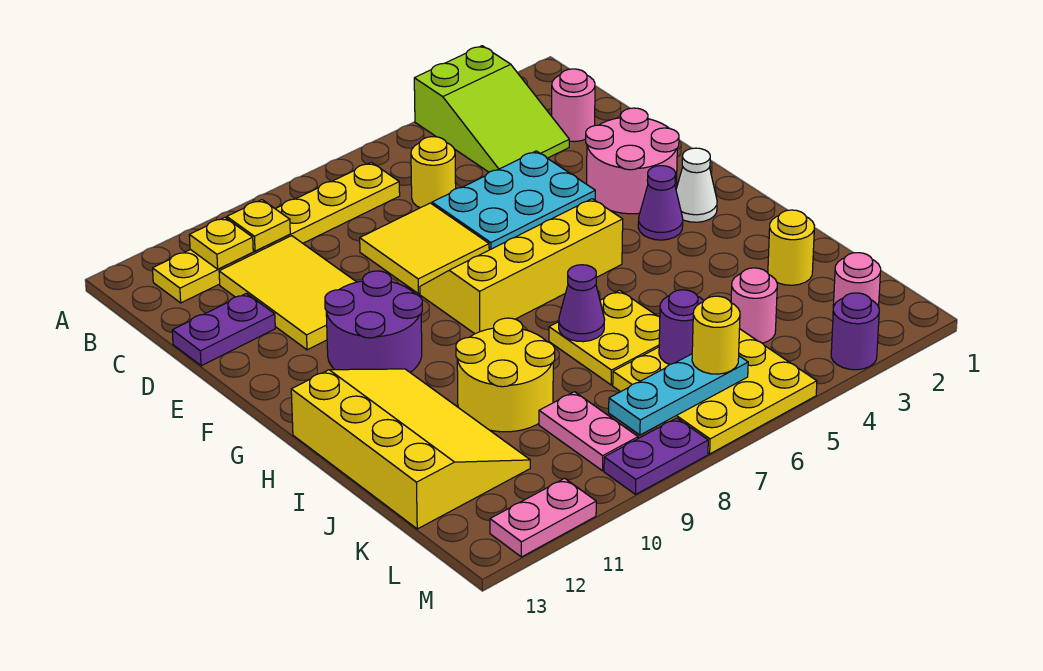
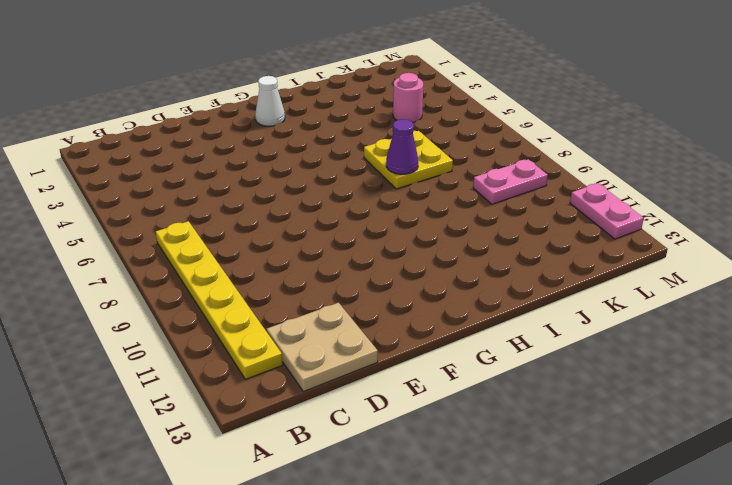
tan plate C12:D13 level 1 -> purple plate D12:D13 level 1
none -> lime slope A3:C4 level 1 top A
none -> pink round brick C2 level 1
none -> yellow round brick C6 level 1
none -> yellow tile C10:E11 level 1

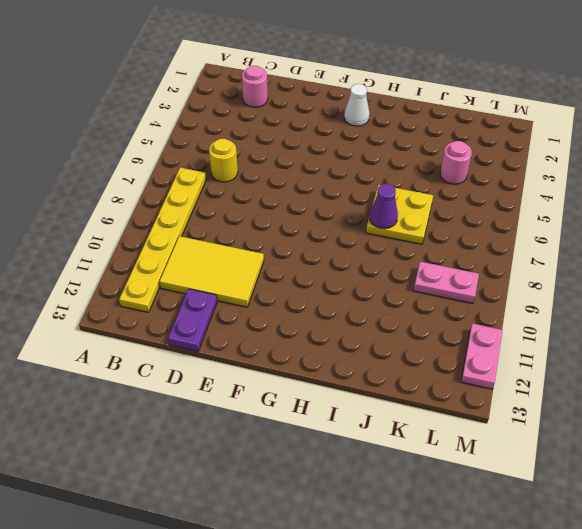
none -> lime slope A3:C4 level 1 top A
none -> cyan plate D4:E6 level 1
none -> yellow tile D7:E8 level 1
none -> pink round brick E2:F3 level 1

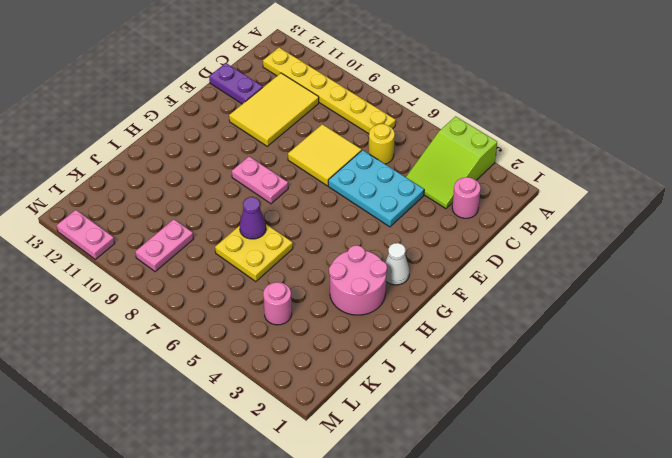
pink plate G8:G9 level 1 -> yellow slope F5:G8 level 1 top G
pink round brick H2:I3 level 1 -> pink round brick E2:F3 level 1
none -> purple round brick F10:G11 level 1
none -> purple cone G3 level 1
none -> yellow slope H11:K13 level 1 top 13
none -> yellow round brick I9:J10 level 1

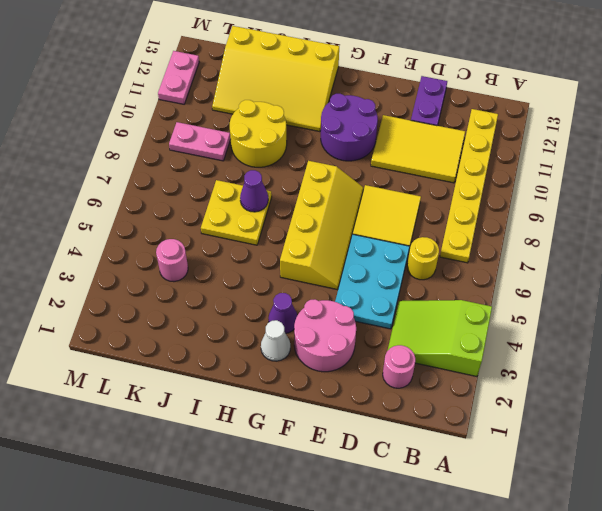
none -> yellow round brick J2 level 1
none -> yellow plate K5:M7 level 1
none -> pink round brick L2 level 1
none -> purple round brick M3 level 1

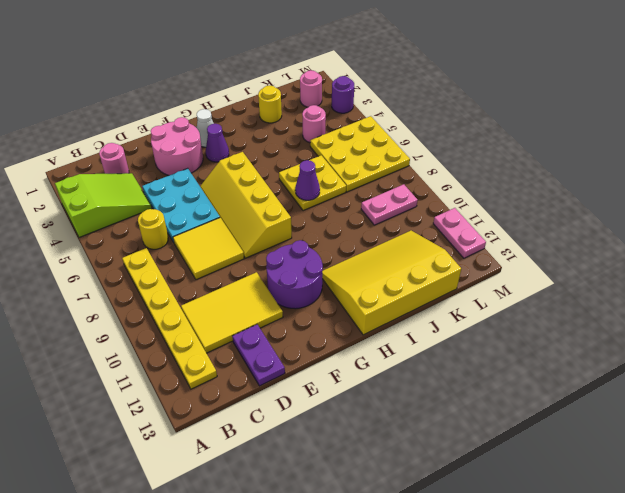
none -> yellow round brick I9:J10 level 1
none -> purple plate M8:M9 level 1
none -> yellow plate B10 level 2
none -> yellow plate B11 level 2

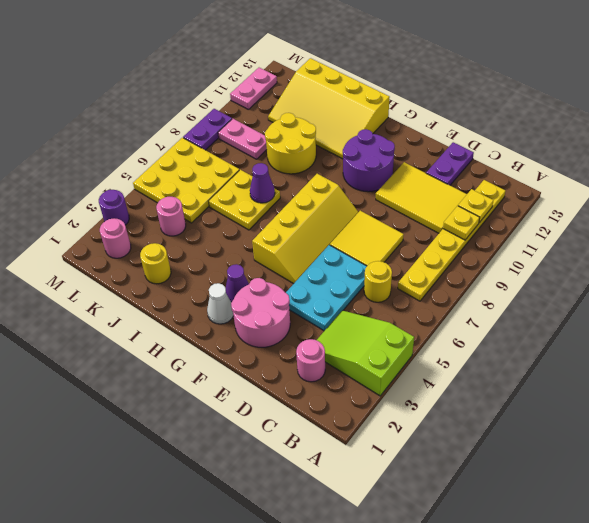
none -> purple round brick K6 level 2
none -> cyan plate L6:L8 level 2
none -> yellow round brick L6 level 3

